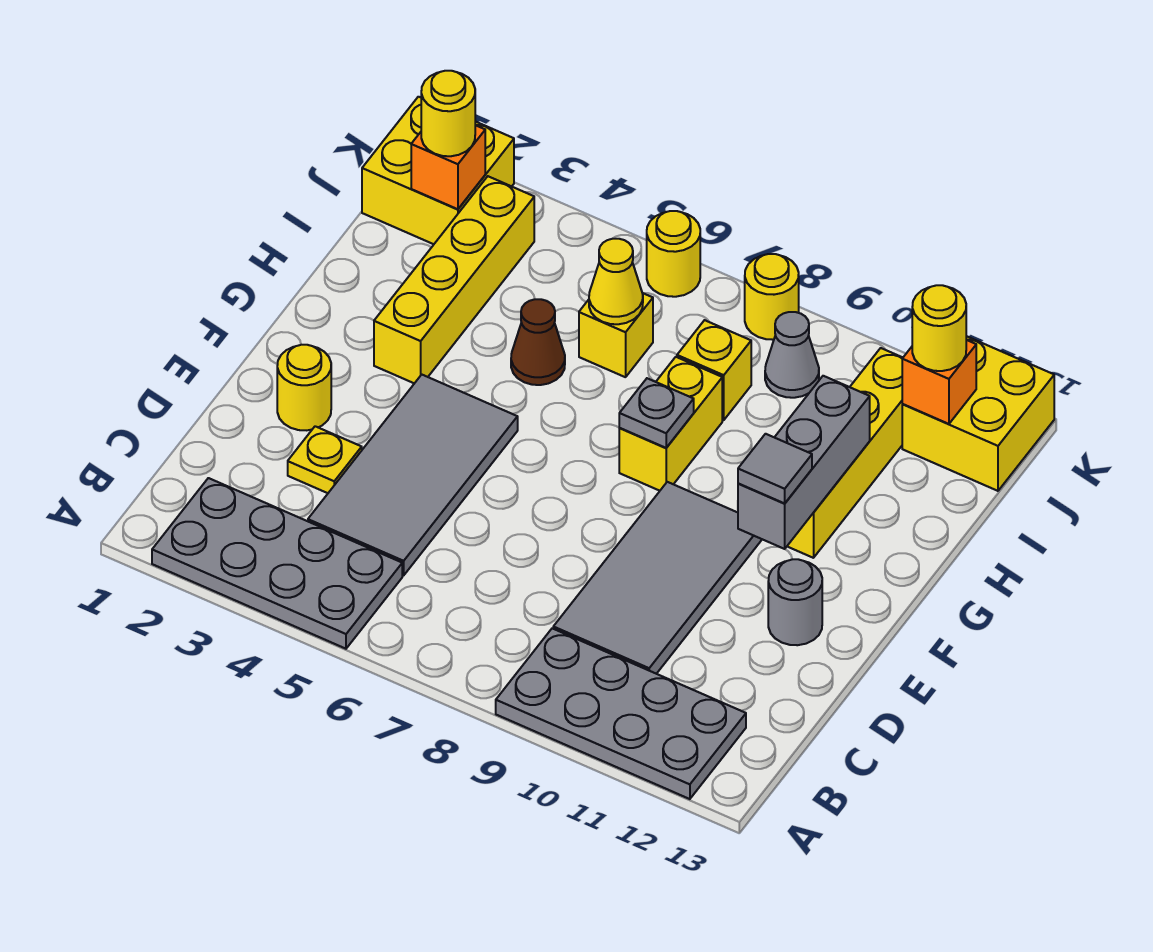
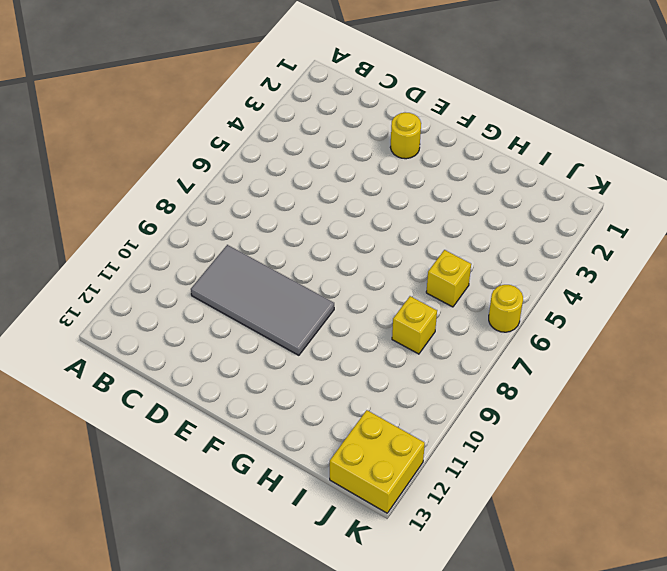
none -> grey plate A2:B5 level 1
none -> grey plate A9:B12 level 1
none -> grey tile C4:F5 level 1

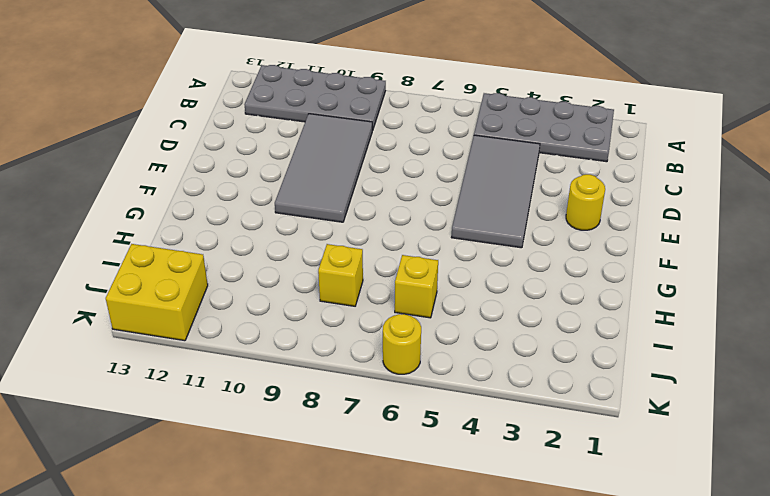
none -> yellow plate D3 level 1
none -> grey round brick E12 level 1
none -> yellow brick G3:J3 level 1

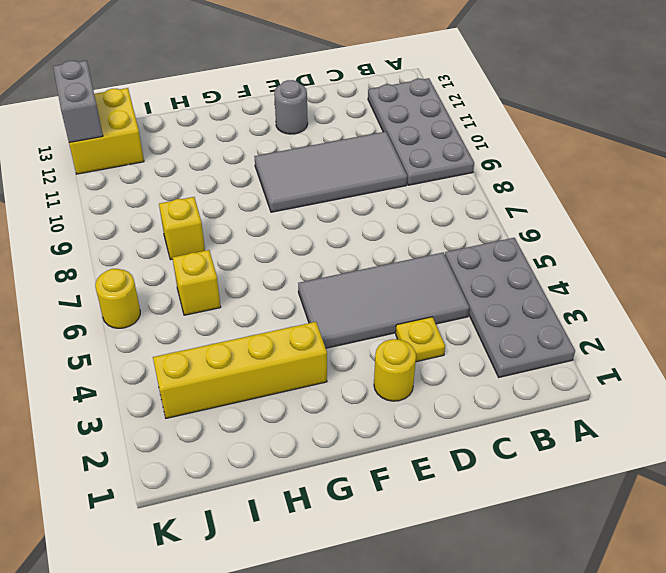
grey brick K12:K13 level 2 -> none
none -> yellow brick G8:H8 level 1
none -> yellow brick G11:J11 level 1
none -> brown cone H5 level 1

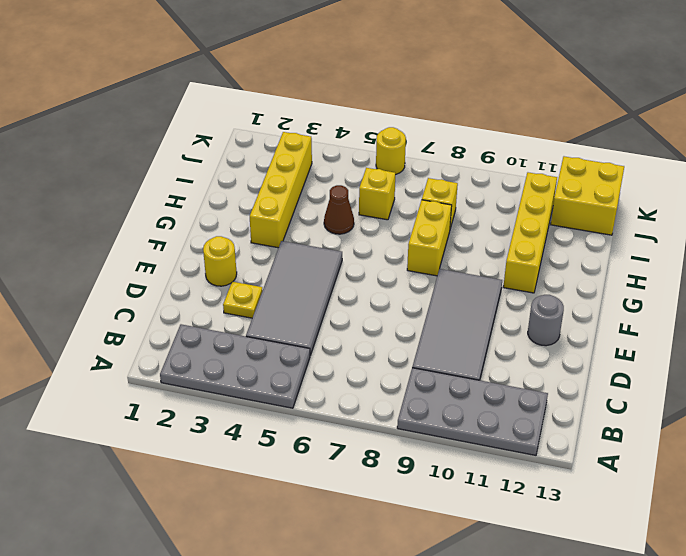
none -> yellow brick J1:K2 level 1
none -> grey cone J9 level 1
none -> yellow round brick K8 level 1

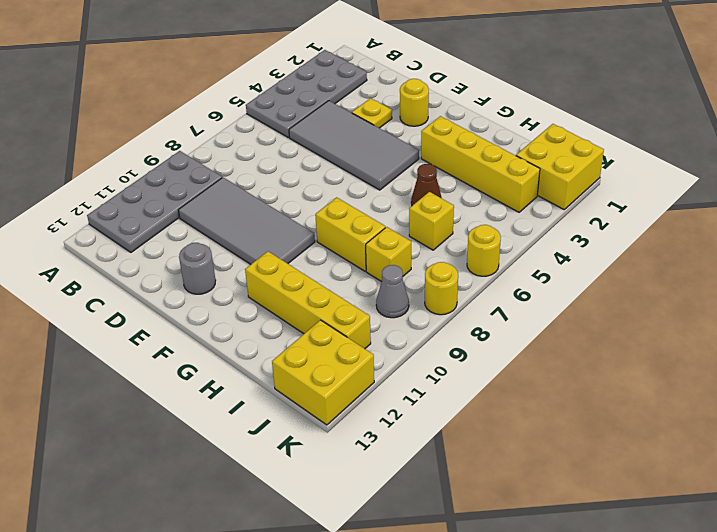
none -> grey brick F11:H11 level 2
none -> grey plate G8 level 2
none -> yellow cone I6 level 2

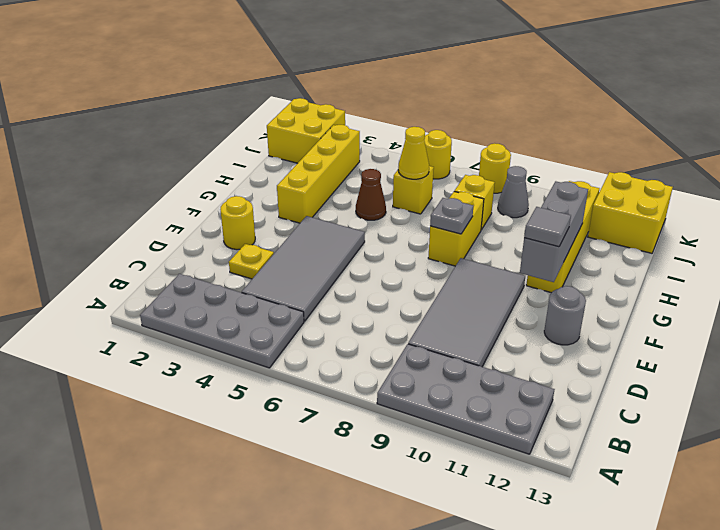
none -> orange brick J2 level 2
none -> orange brick J12 level 2
none -> yellow round brick J2 level 3

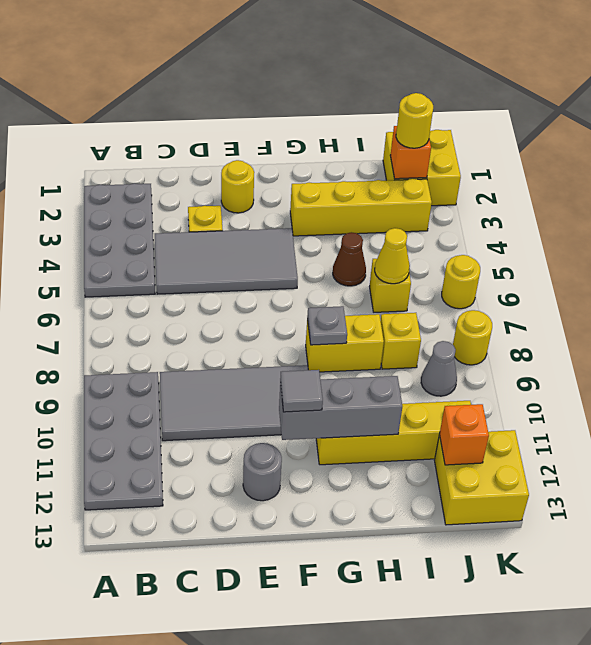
none -> yellow round brick J12 level 3

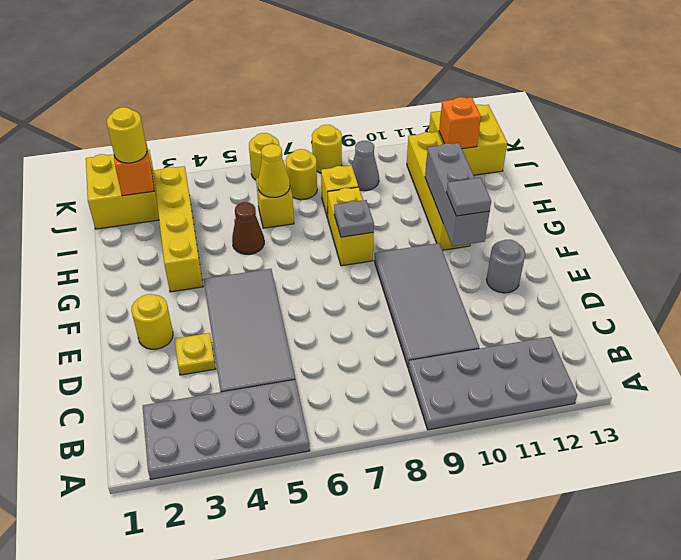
yellow round brick J7 level 1 -> yellow round brick J12 level 3

